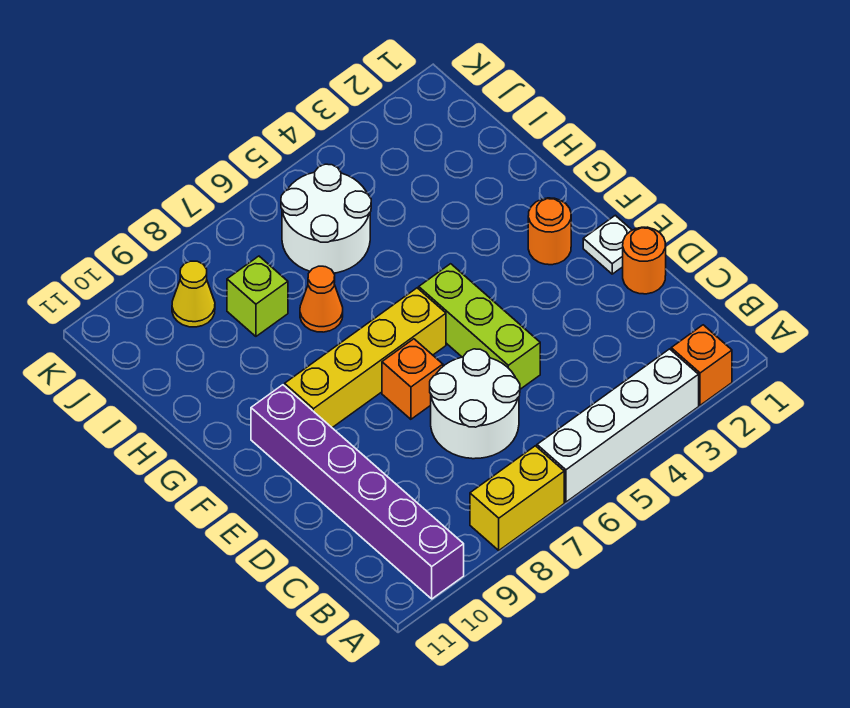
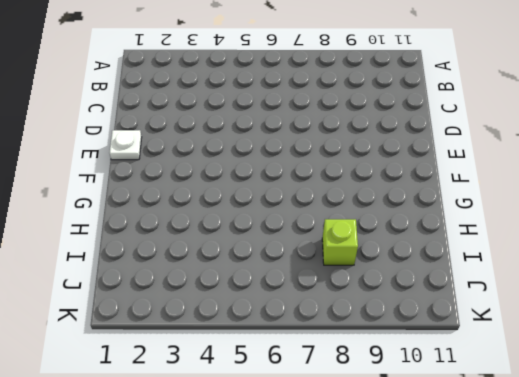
none -> orange brick A2 level 1
none -> white brick A3:A6 level 1
none -> yellow brick A7:A8 level 1

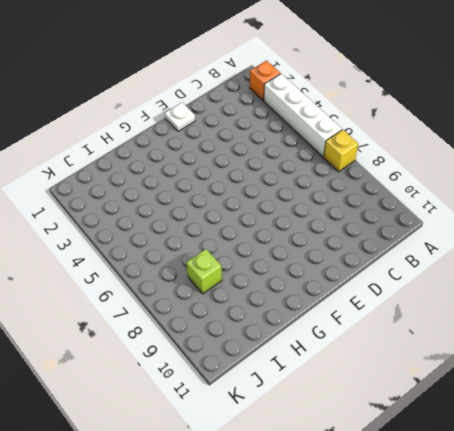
yellow brick A7 level 1 -> yellow brick A7:A8 level 1
none -> purple brick A10:F10 level 1
none -> white round brick C6:D7 level 1
none -> orange round brick D1 level 1

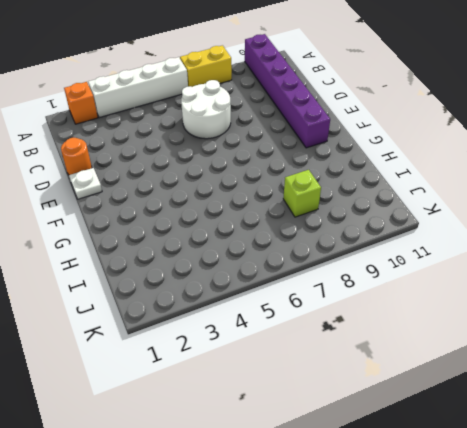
none -> lime brick D5:F5 level 1
none -> orange brick E7 level 1
none -> orange round brick F2 level 1

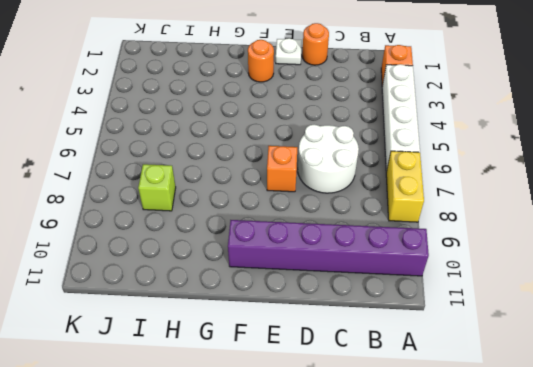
none -> lime brick D5:F5 level 1
none -> yellow brick F6:F9 level 1
none -> orange cone H7 level 1

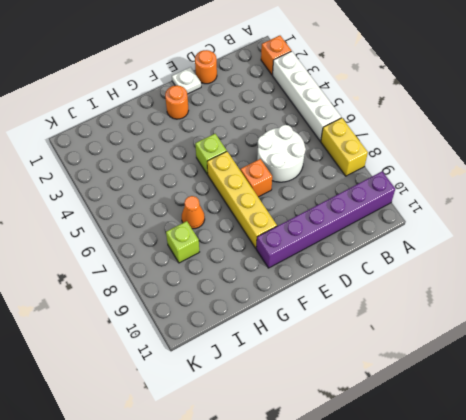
lime brick F5 level 1 -> lime brick D5:F5 level 1
none -> white round brick I5:J6 level 1
none -> yellow cone J9 level 1

